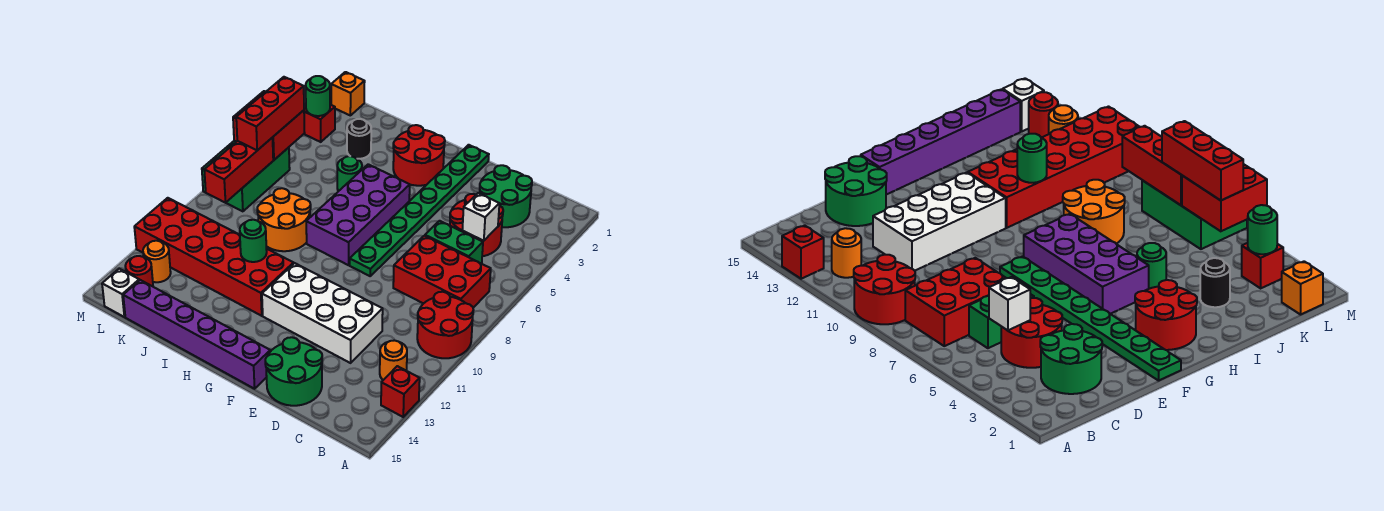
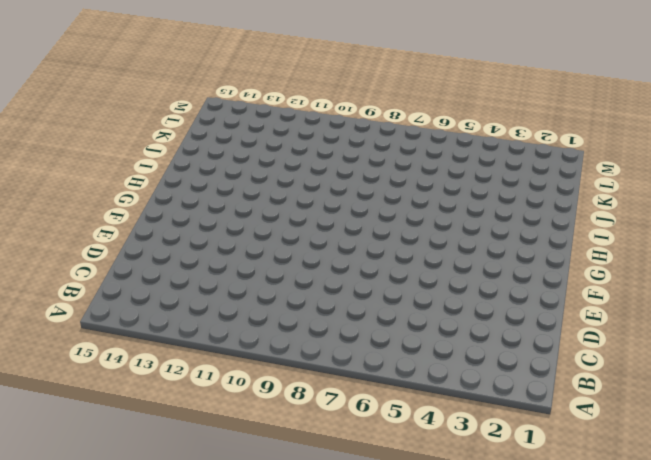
none -> red round brick A9:B10 level 1
none -> red brick A13 level 1
none -> red brick B7:D8 level 1

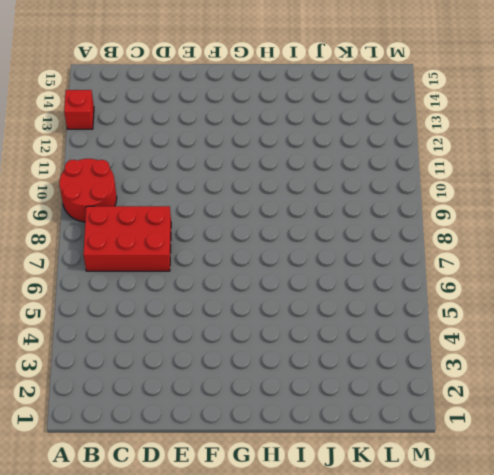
none -> orange round brick B12 level 1
none -> green round brick C2:D3 level 1
none -> red round brick C4:D5 level 1

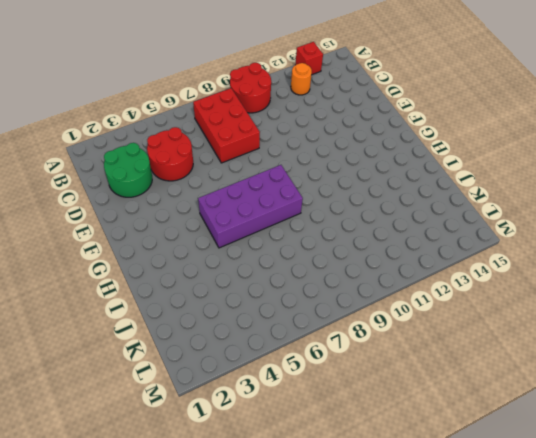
none -> green brick C6:D6 level 1
none -> white brick D11:G12 level 1
none -> green round brick D14:E15 level 1

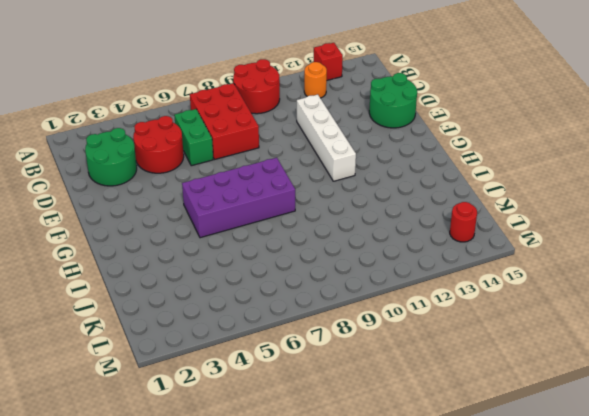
white brick D11:G11 level 1 -> white brick D11:G12 level 1
none -> green plate F1:F8 level 1
none -> purple brick F15:K15 level 1
none -> red round brick G2:H3 level 1

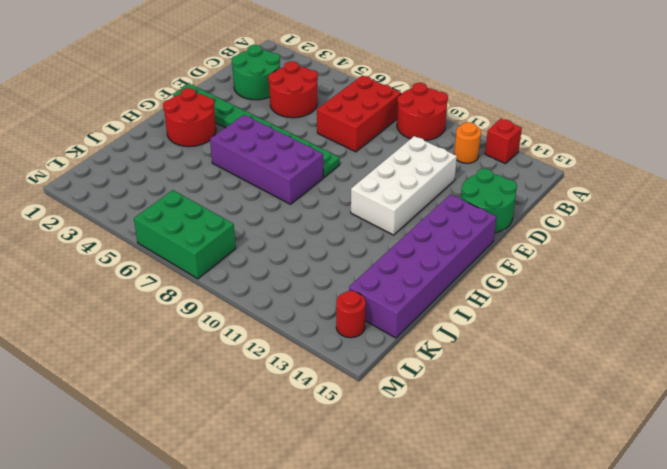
purple brick F14:K15 level 1 -> purple brick F15:K15 level 1
none -> green brick C6:D6 level 1
none -> red brick H11:M12 level 1
none -> green round brick I5 level 1

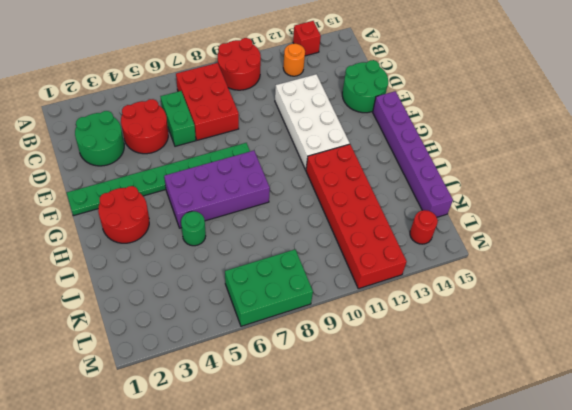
none -> orange round brick I8:J9 level 1
none -> black round brick J3 level 1
none -> orange brick L1 level 1

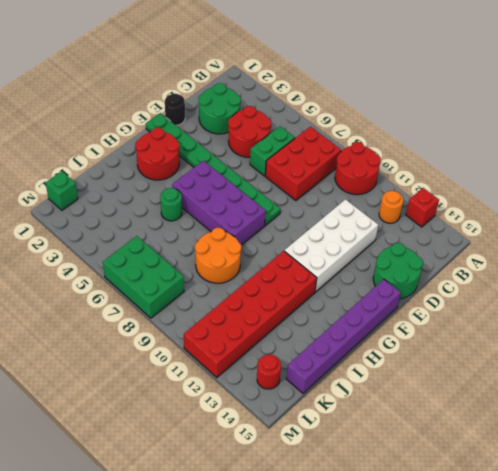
black round brick E1 level 1 -> black round brick J3 level 1
green brick L1 level 1 -> orange brick L1 level 1
none -> red brick L3 level 1
none -> orange round brick L13 level 1
none -> white brick L15 level 1

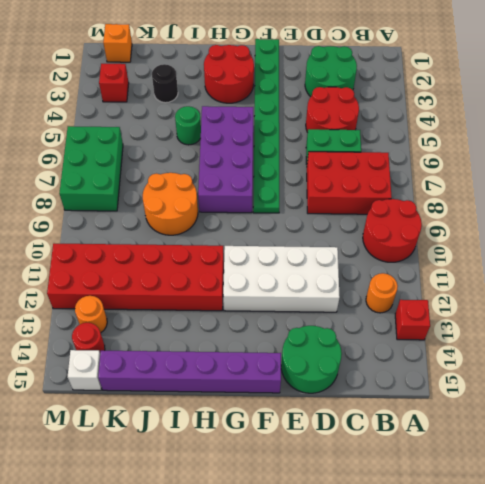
none -> white brick C5 level 2
none -> green round brick I11 level 2
none -> green round brick L3 level 2

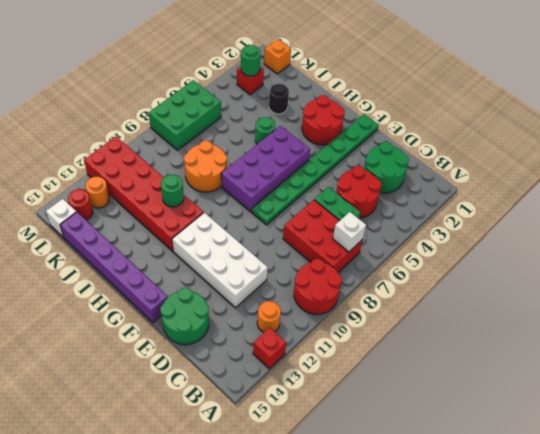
white brick B7 level 2 -> white brick C5 level 2
none -> red brick L5:M6 level 2
none -> red brick L7:L9 level 2
none -> red brick L5:L7 level 3

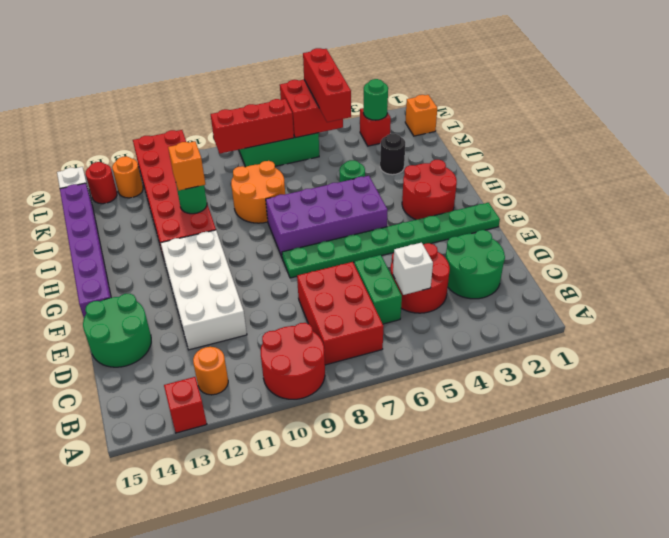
orange brick I11 level 3 -> none
red brick K5:M5 level 3 -> red brick L5:L7 level 3

